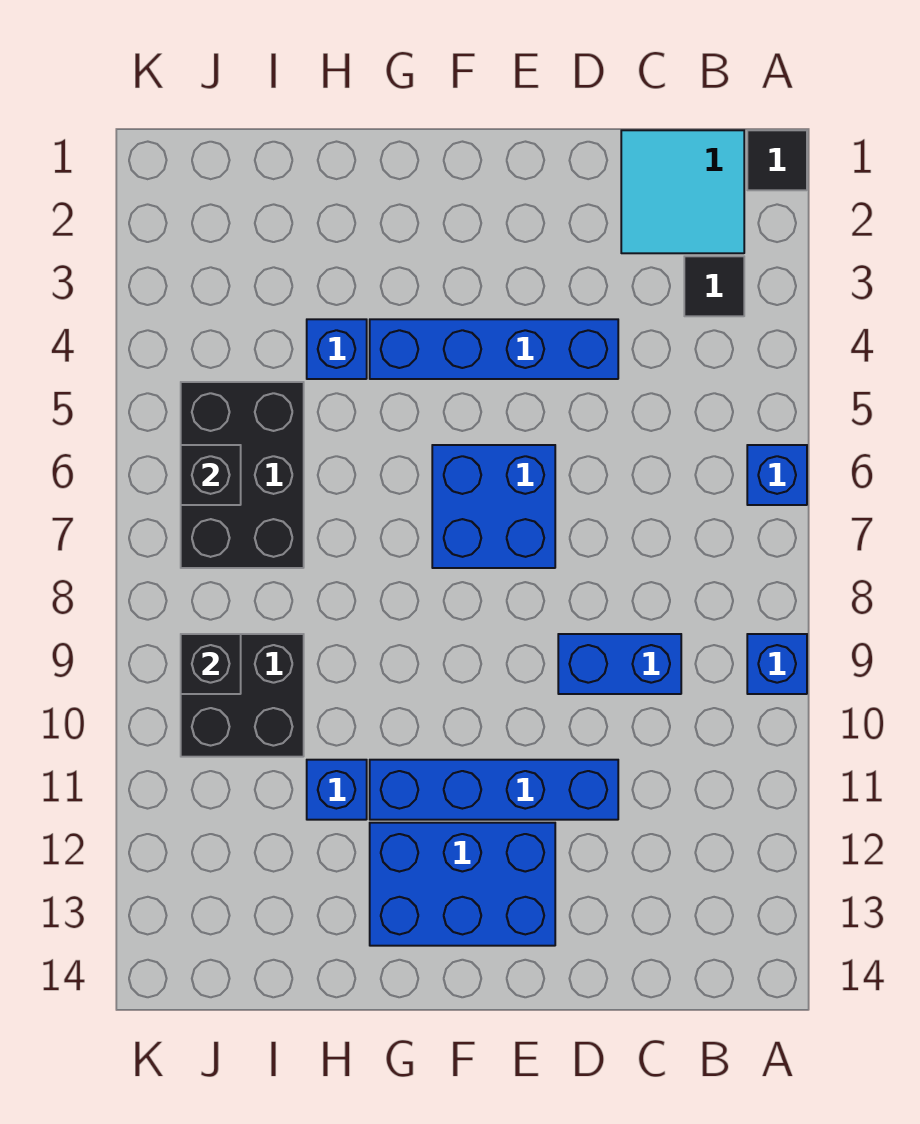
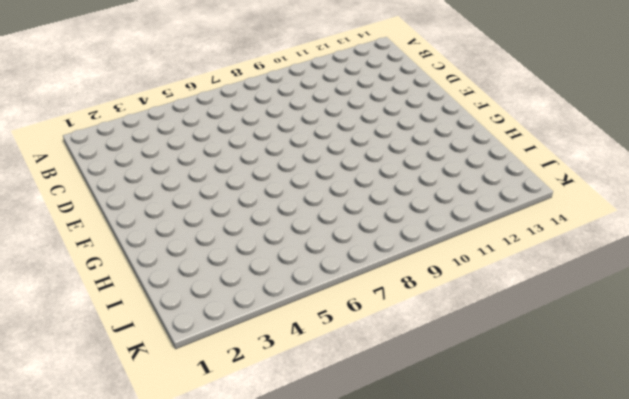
none -> black tile A1 level 1
none -> blue brick A6 level 1
none -> blue brick A9 level 1

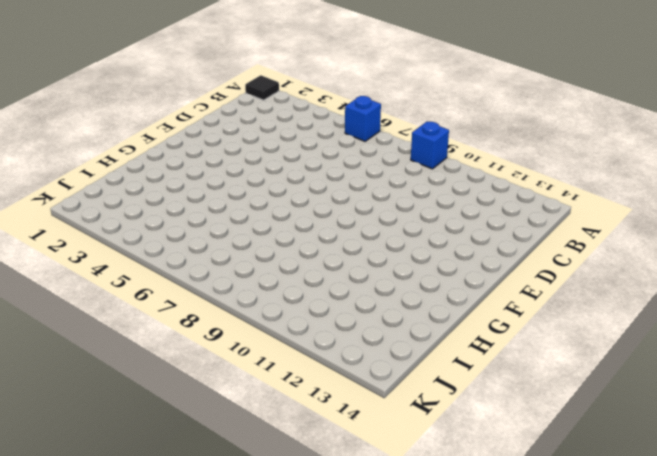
none -> cyan tile B1:C2 level 1
none -> black tile B3 level 1
none -> blue brick C9:D9 level 1

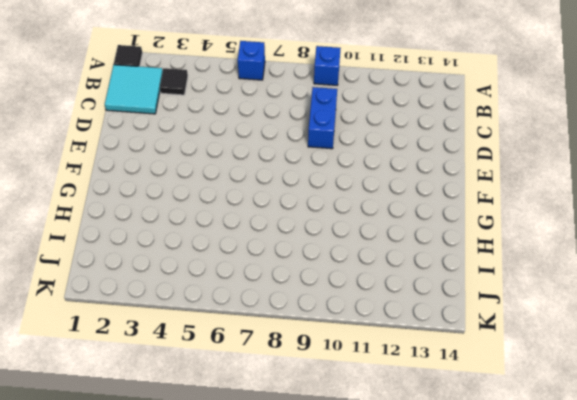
none -> blue brick D4:G4 level 1
none -> blue brick D11:G11 level 1
none -> blue brick E6:F7 level 1

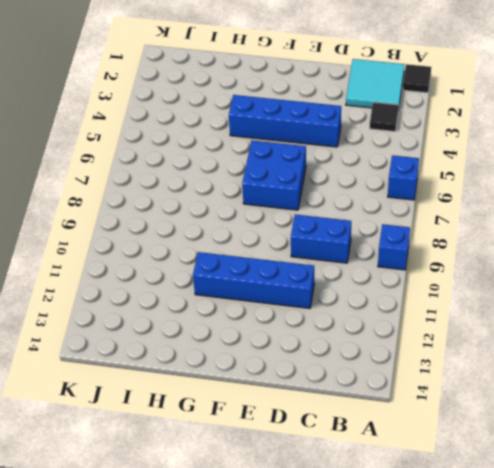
none -> blue brick E12:G13 level 1
none -> blue brick H4 level 1
none -> blue brick H11 level 1

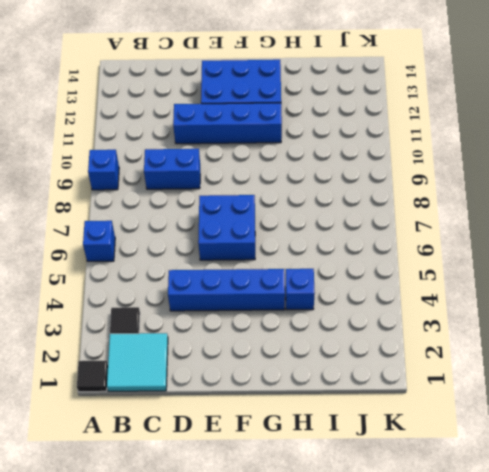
none -> blue brick H11 level 1
none -> black brick I5:J7 level 1
none -> black brick I9:J10 level 1

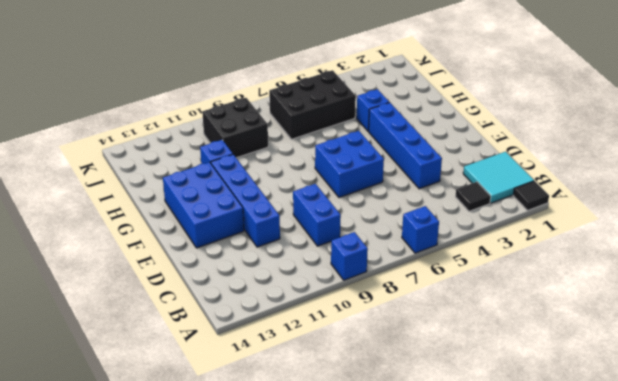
none -> black brick J6 level 2
none -> black brick J9 level 2

